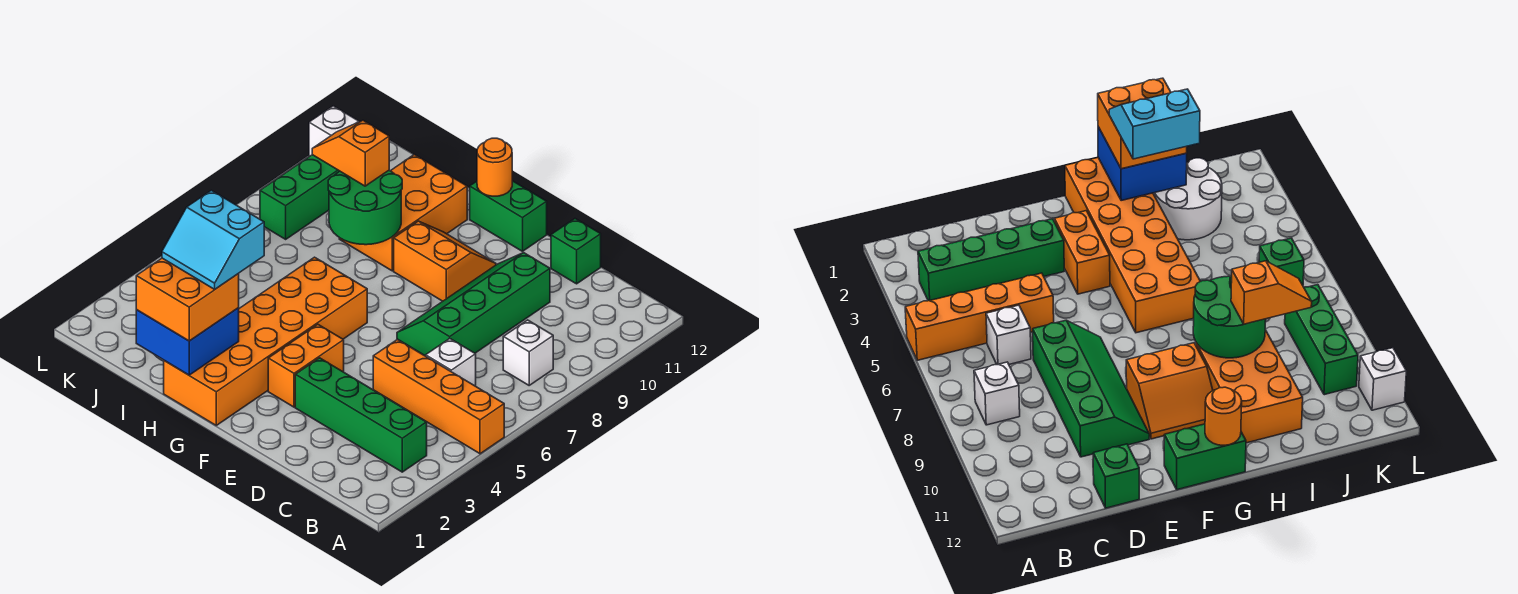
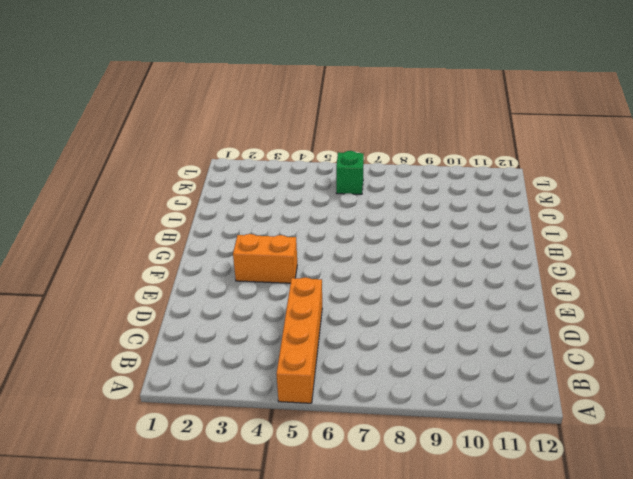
none -> green brick B3:E3 level 1
none -> white brick B8 level 1
none -> white brick C6 level 1

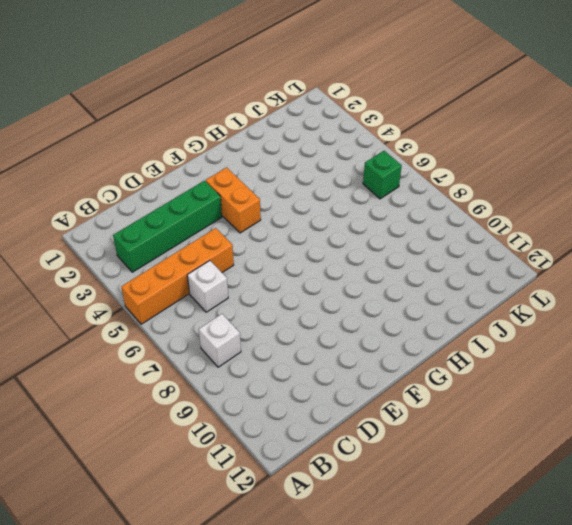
none -> green slope D7:E10 level 1 top D
none -> green brick D12 level 1
none -> orange slope F9:G10 level 1 top 9

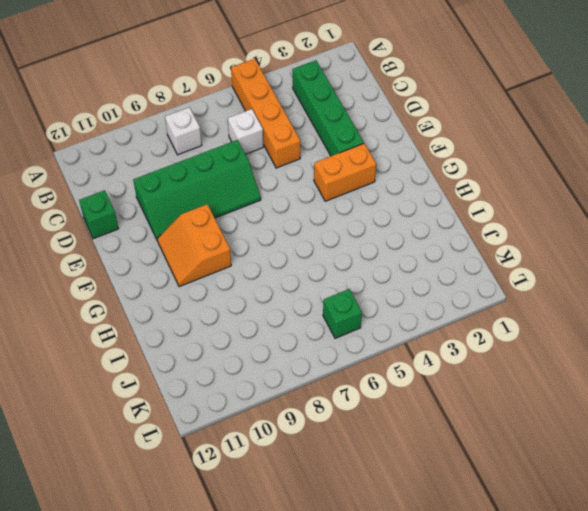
none -> green brick F12:G12 level 1
none -> orange brick G1:H6 level 1
none -> orange brick H9:I11 level 1

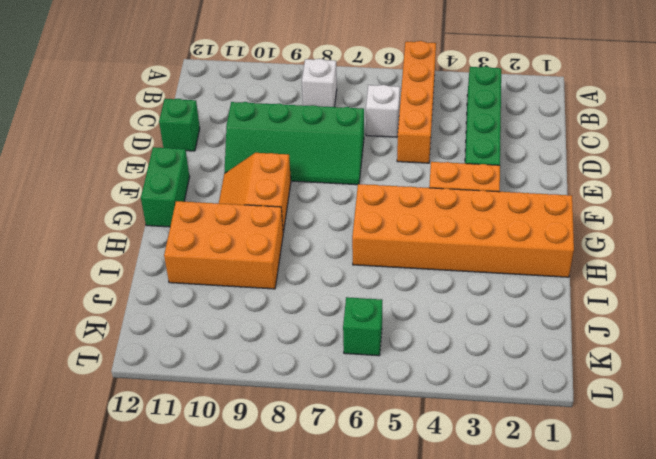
none -> white round brick I2:J3 level 1
none -> green brick K8:K10 level 1
none -> white brick L11 level 1

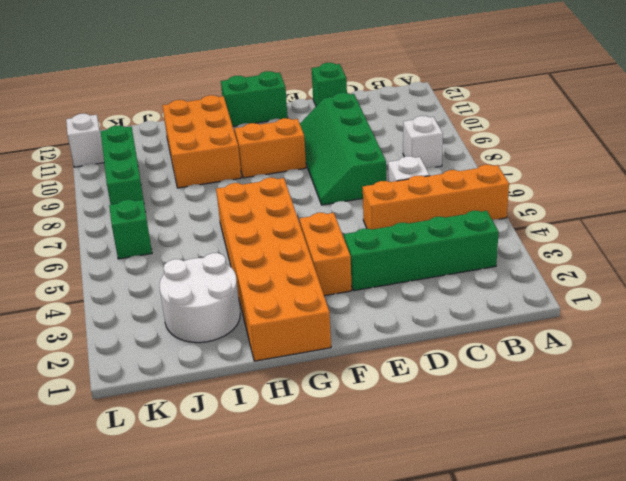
none -> orange round brick G12 level 2
none -> blue brick H1:I2 level 2
none -> green round brick H8:I9 level 2

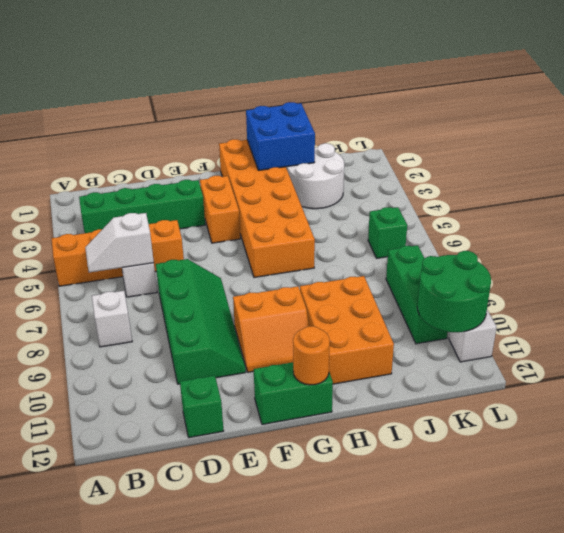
white slope B6:C6 level 2 top C -> none
green round brick K10:L11 level 2 -> green round brick H8:I9 level 2
none -> orange brick H1:I2 level 3
none -> orange slope I9:J9 level 3 top I
none -> cyan slope H2:I3 level 4 top 3

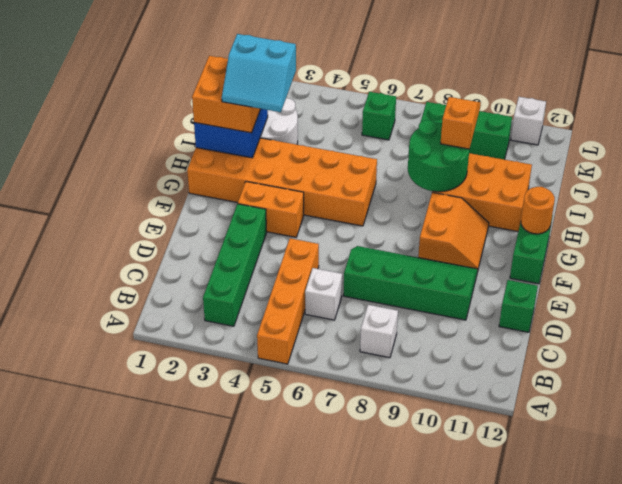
cyan slope H2:I3 level 4 top I -> cyan slope H2:I3 level 4 top 3

